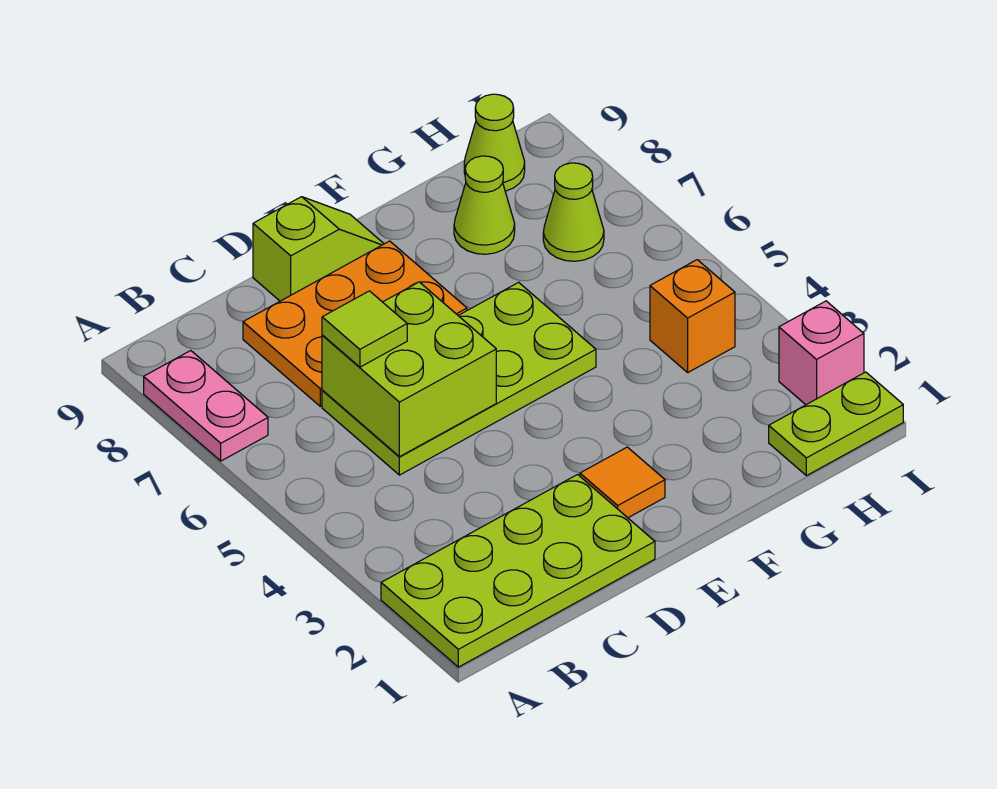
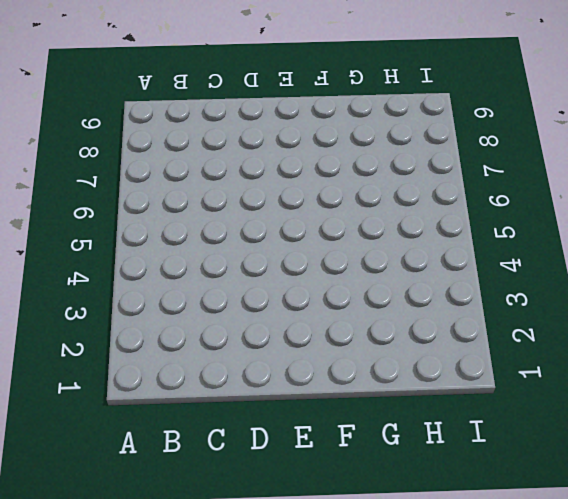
none -> lime plate A1:D2 level 1
none -> pink plate A7:A8 level 1
none -> lime plate C5:F6 level 1

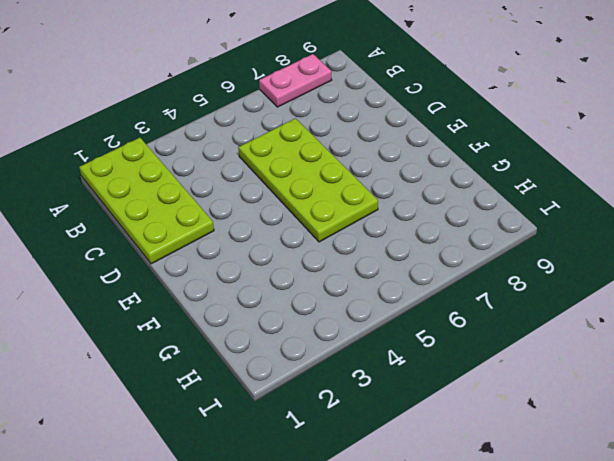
none -> orange plate C7:E8 level 1
none -> lime slope D9:E9 level 1 top D
none -> orange tile E2 level 1

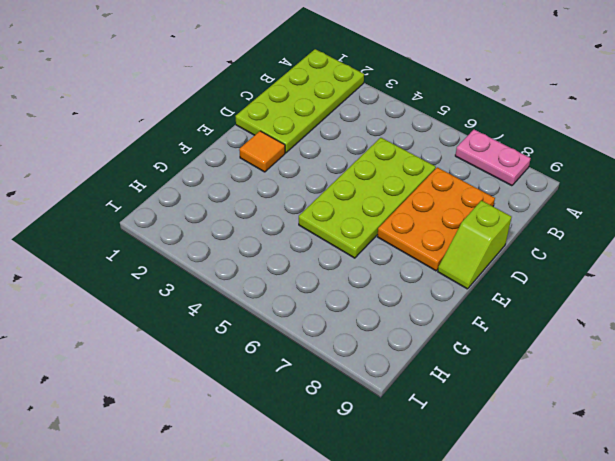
none -> lime cone G8 level 1
none -> lime plate H1:I1 level 1
none -> orange brick H4 level 1

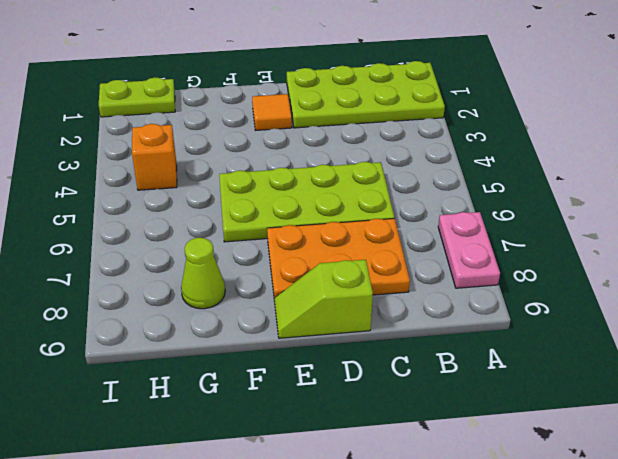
none -> lime cone H7 level 1
none -> lime cone H9 level 1
none -> pink brick I2 level 1

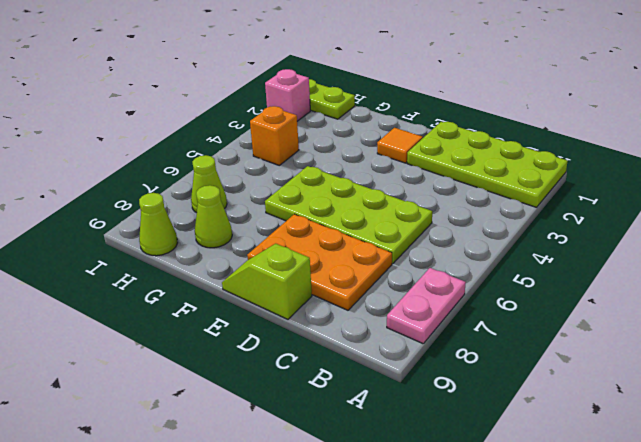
none -> lime brick C5:D6 level 2
none -> lime tile C6 level 3

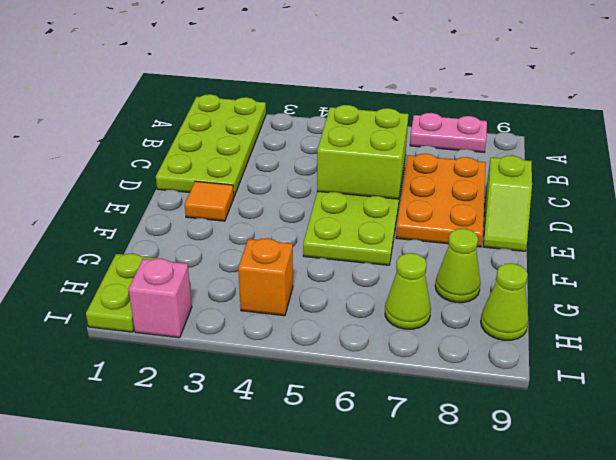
none -> lime tile C6 level 3

